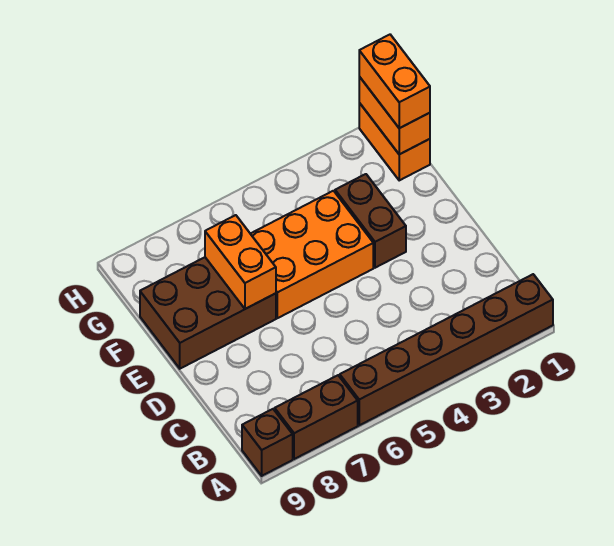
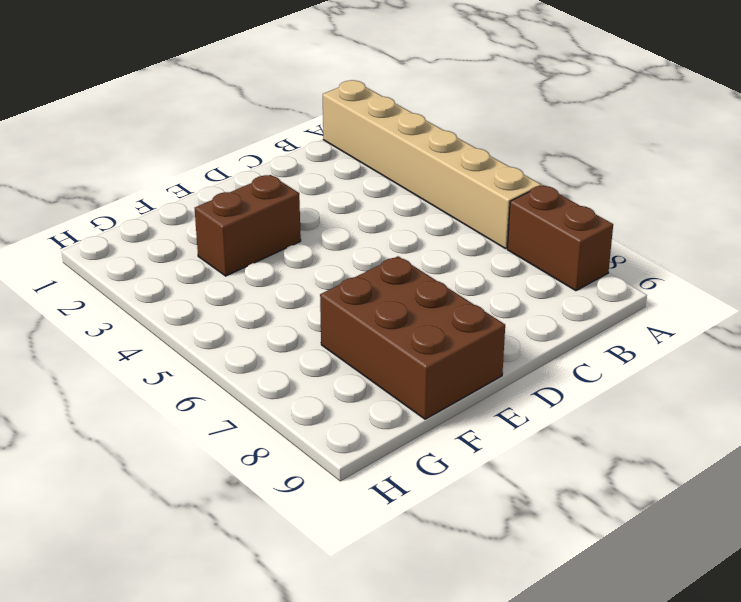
tan brick A1:A6 level 1 -> brown brick A1:A6 level 1
none -> brown brick A9 level 1
none -> orange brick E4:F6 level 1

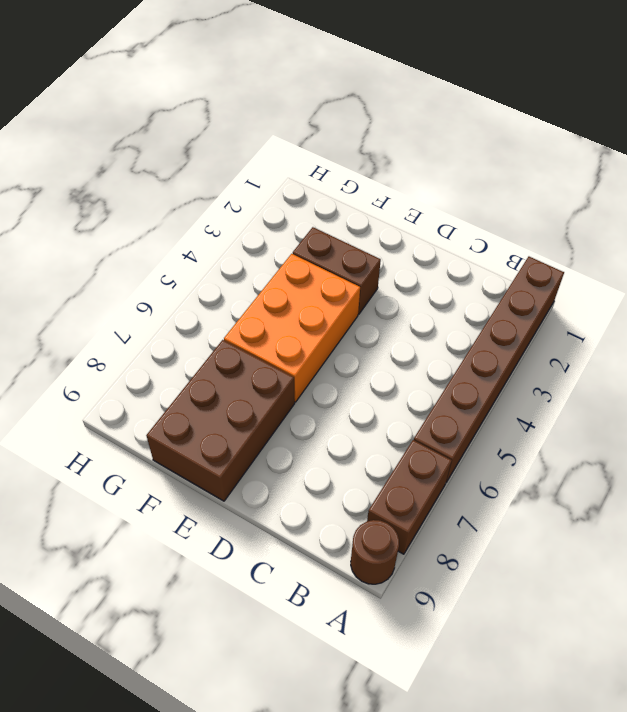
brown round brick A9 level 1 -> brown brick A9 level 1
none -> orange brick G1:H1 level 1
none -> orange brick E7:F7 level 2

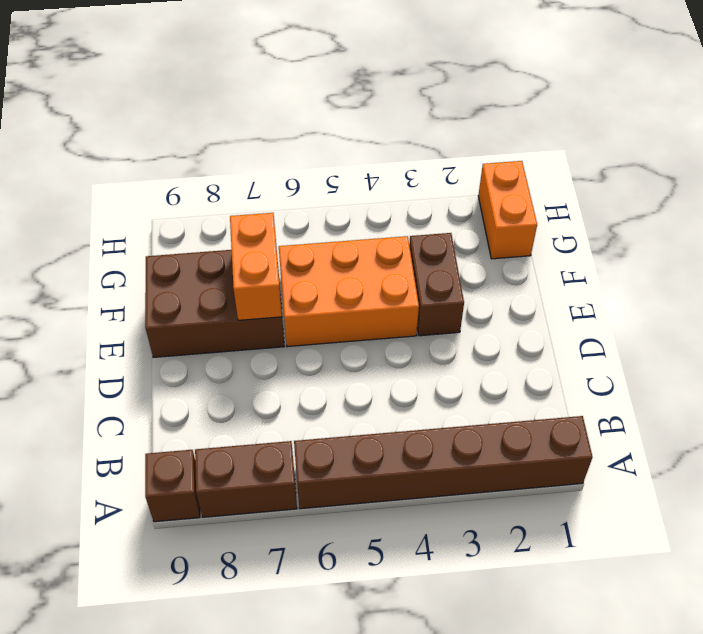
none -> orange brick G1:H1 level 2
none -> orange brick G1:H1 level 3

